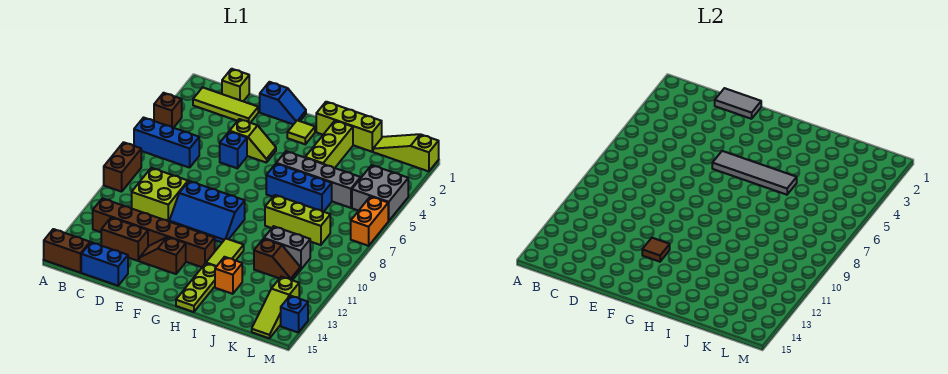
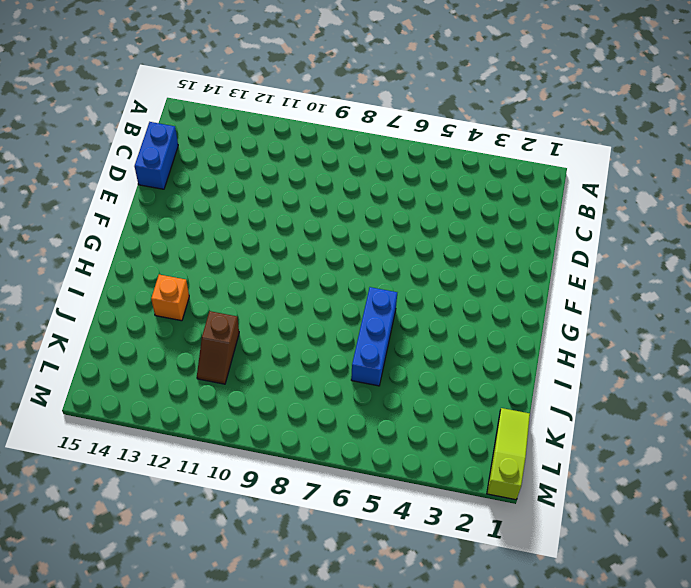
none -> brown brick A4 level 1
none -> blue brick A6:C6 level 1
none -> brown brick A8:A9 level 1
none -> brown brick A15:B15 level 1

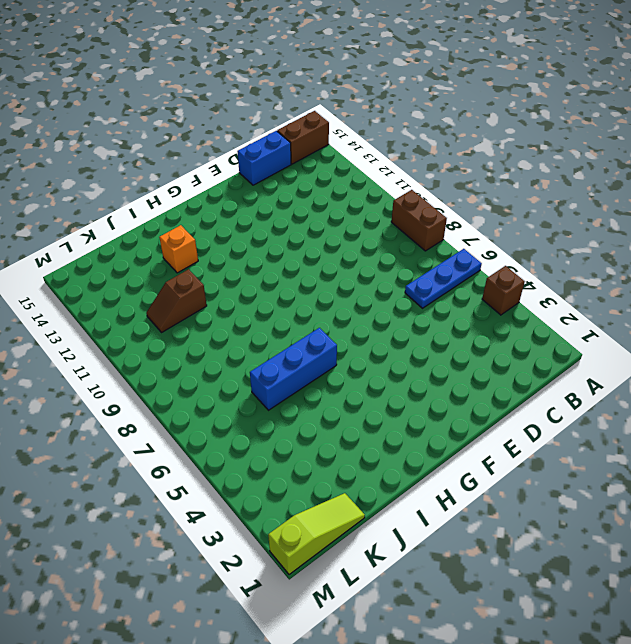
blue plate A6:C6 level 1 -> blue brick A6:C6 level 1
none -> lime tile B2:D2 level 1
none -> brown brick B12:G12 level 1
none -> lime brick C1 level 1
none -> lime brick C9:D10 level 1

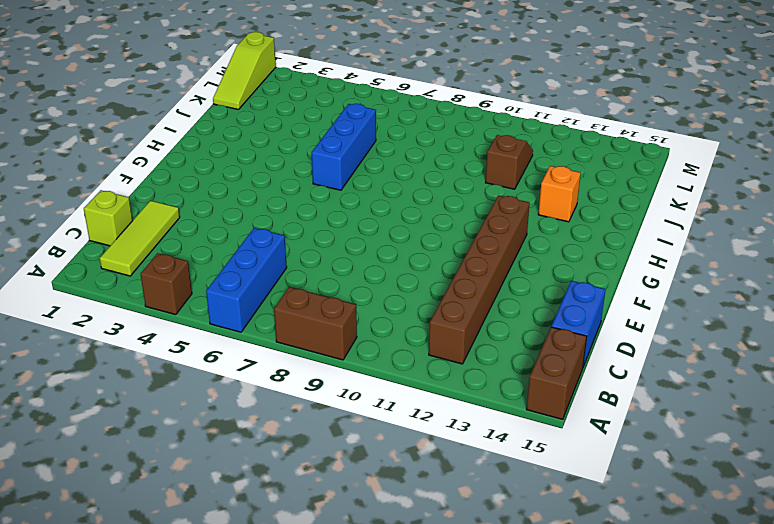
none -> lime brick C9:D10 level 1
none -> brown brick C13:D13 level 1
none -> blue slope E1:F1 level 1 top E
none -> lime slope E4:F4 level 1 top E

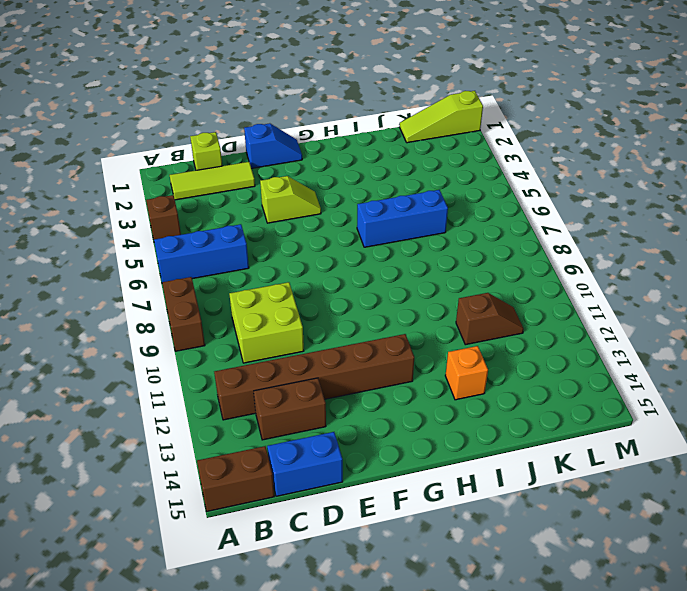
none -> blue brick E5 level 1
none -> blue slope E9:G10 level 1 top 9
none -> brown slope E13:F13 level 1 top F
none -> lime tile G2 level 1

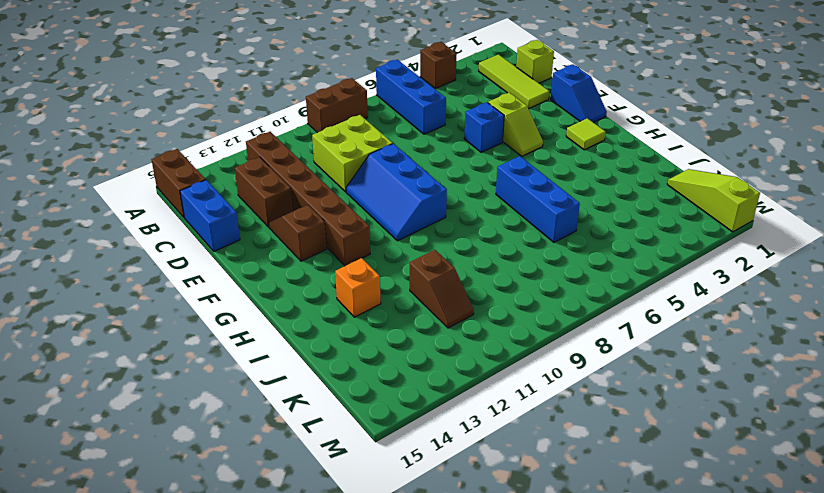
none -> lime brick H1:J1 level 1
none -> grey brick H5:K5 level 1
none -> lime tile H11:H12 level 1
none -> lime plate H13:H15 level 1

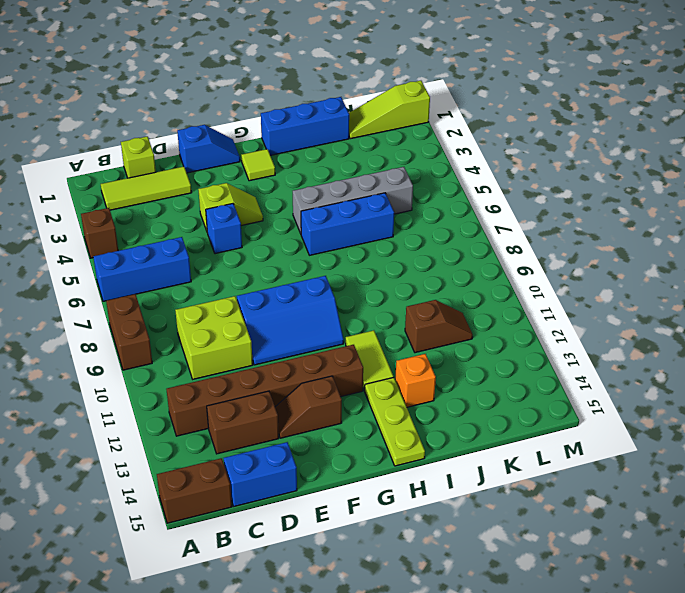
blue brick H1:J1 level 1 -> lime brick H1:J1 level 1
none -> lime brick I2:I4 level 1
none -> lime brick I8:K8 level 1
none -> grey brick J10:K10 level 1
none -> grey brick L4:M5 level 1

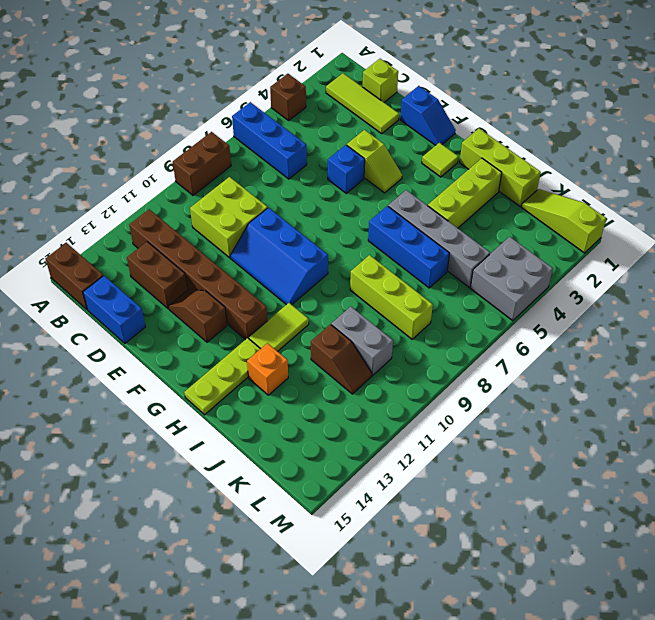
none -> lime slope L13:L15 level 1 top 13
none -> orange brick M6:M7 level 1
none -> blue brick M14 level 1
none -> grey tile D1:E1 level 2

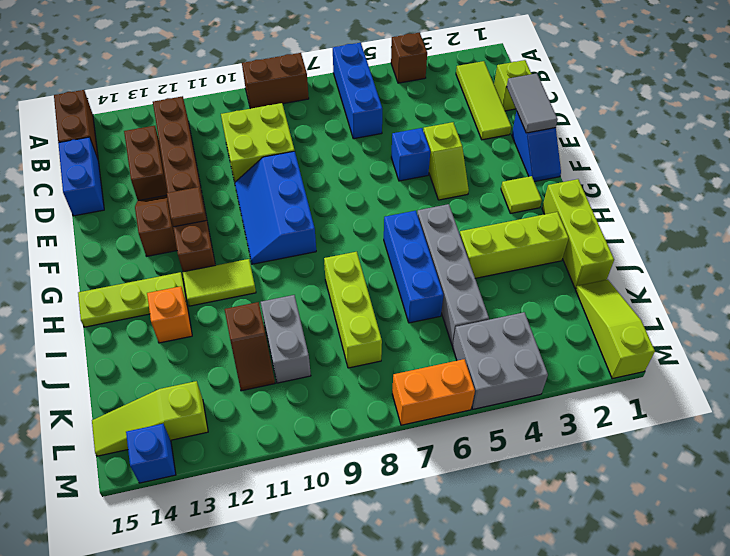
none -> grey tile F5:I5 level 2

